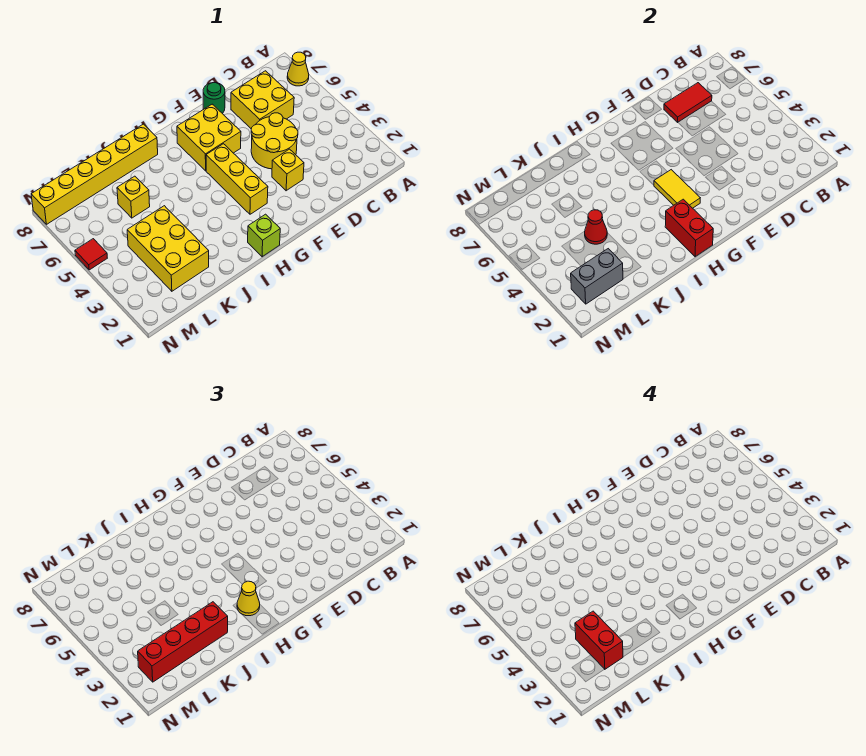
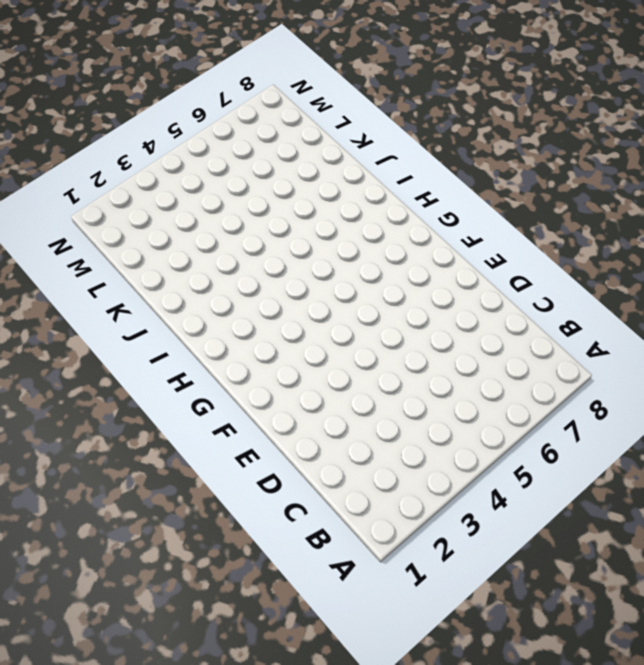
none -> yellow cone A7 level 1
none -> yellow brick C6:D7 level 1
none -> yellow round brick D4:E5 level 1

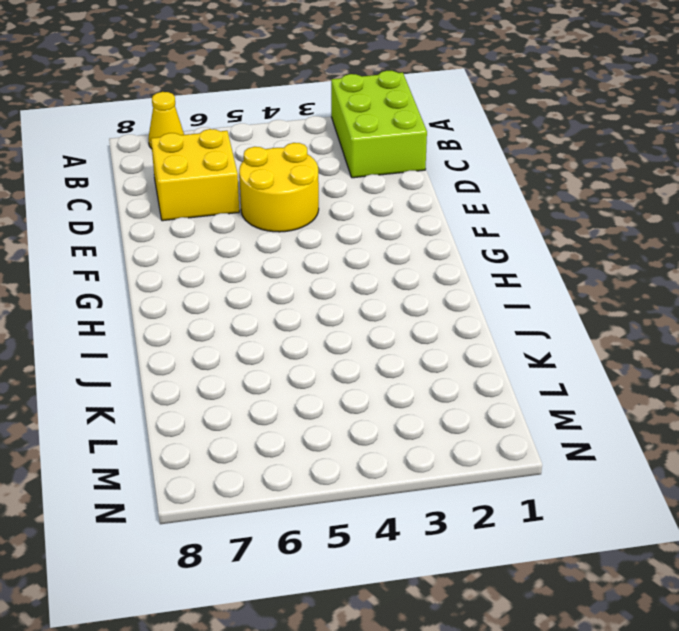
lime brick A1:C2 level 1 -> none
none -> yellow brick E3 level 1
none -> green round brick E8 level 1
none -> yellow brick F6:G7 level 1

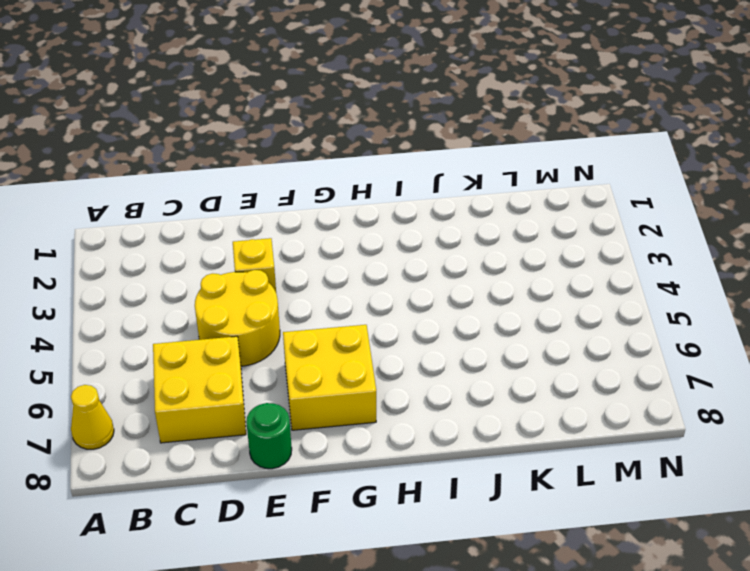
none -> yellow brick G3:G5 level 1
none -> lime brick H1 level 1
none -> yellow brick I8:N8 level 1

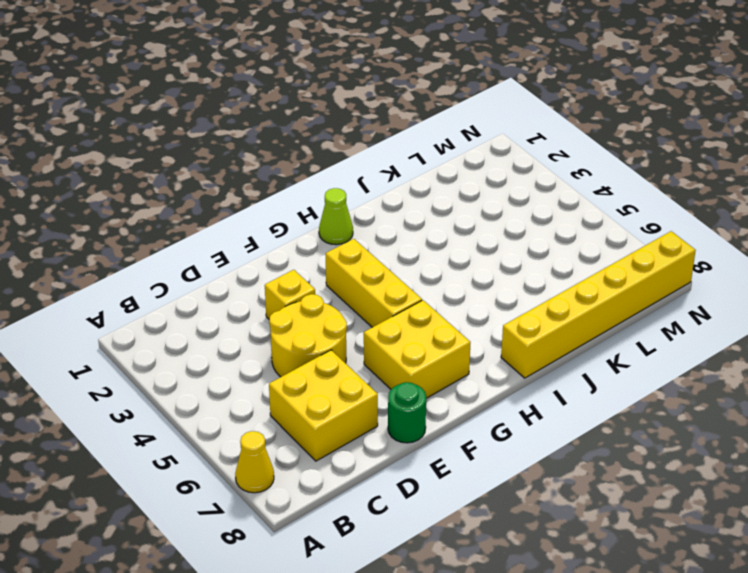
lime cone H1 level 1 -> lime brick H1 level 1
none -> yellow brick K2:L4 level 1
none -> yellow brick K6 level 1
none -> red tile N5 level 1

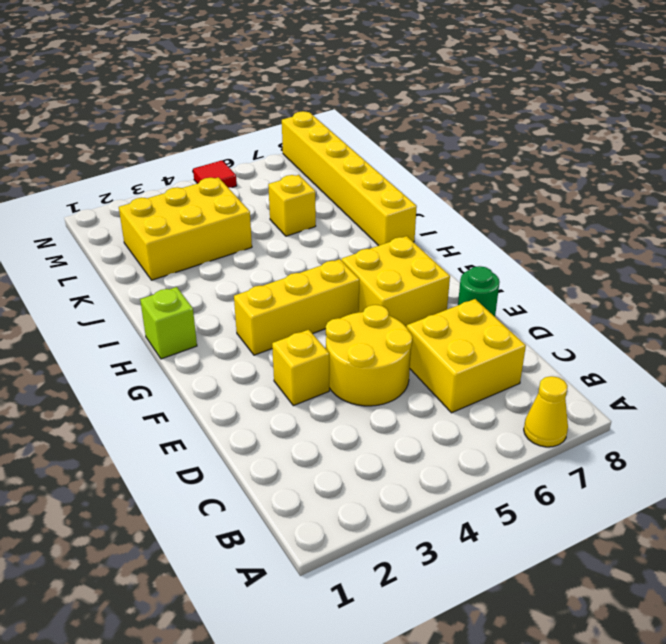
none -> red tile C7:D7 level 2
none -> yellow tile G3:G4 level 2
none -> red brick H1:H2 level 2

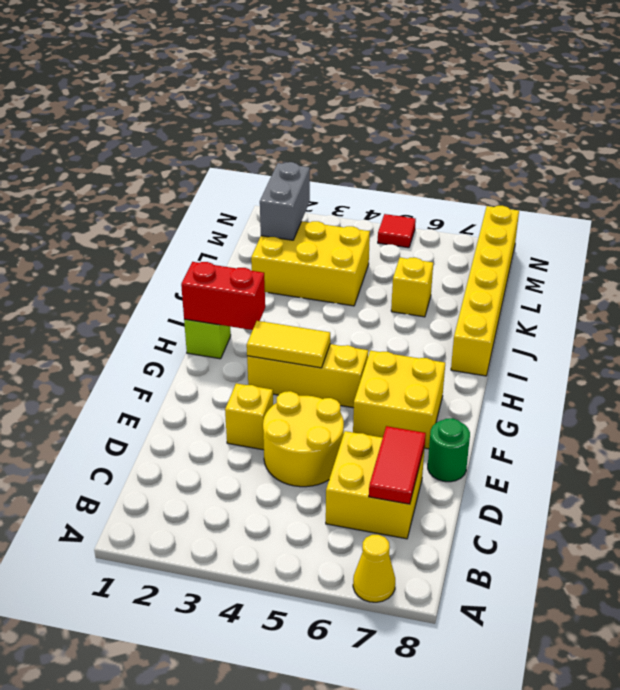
none -> red cone K4 level 2
none -> yellow cone H2 level 3
none -> red brick J2:M2 level 3

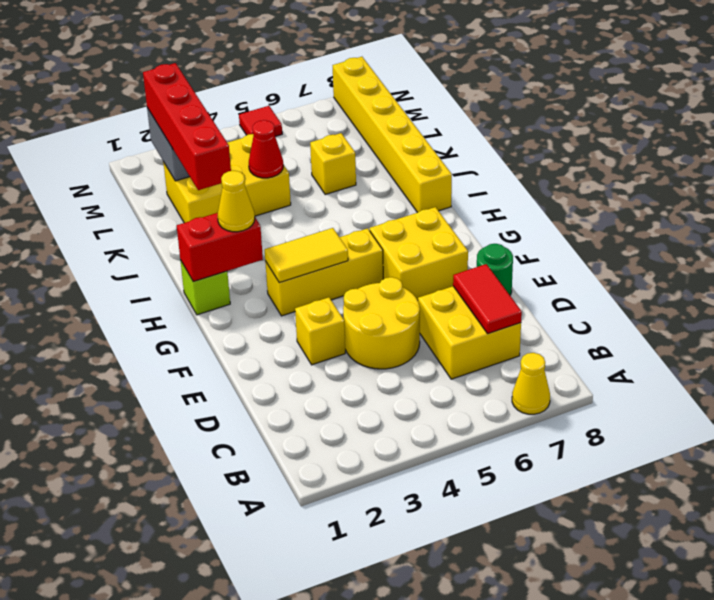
none -> red brick L2:L3 level 4

